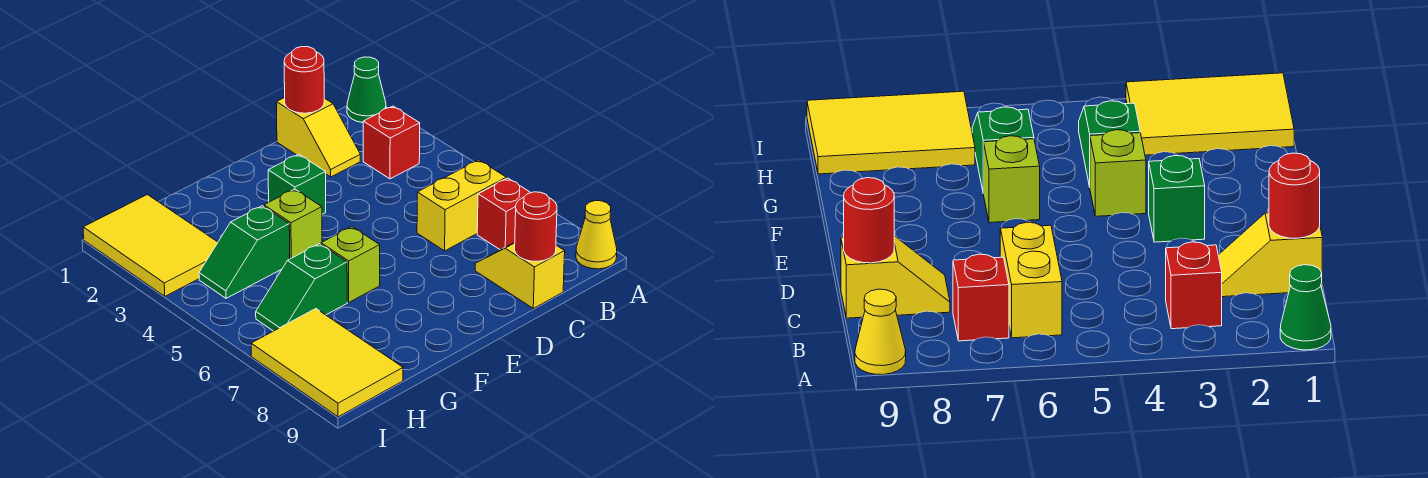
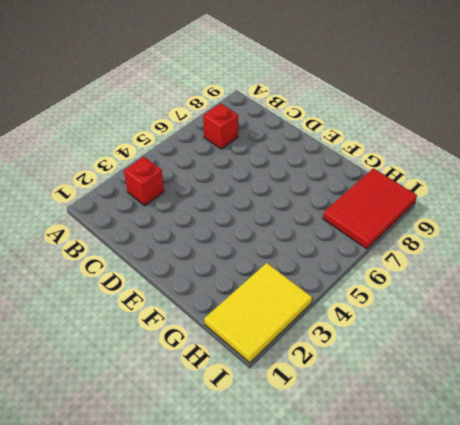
red tile H7:I9 level 1 -> yellow tile H7:I9 level 1
none -> green cone A1 level 1
none -> yellow cone A9 level 1
none -> yellow brick B6:C6 level 1

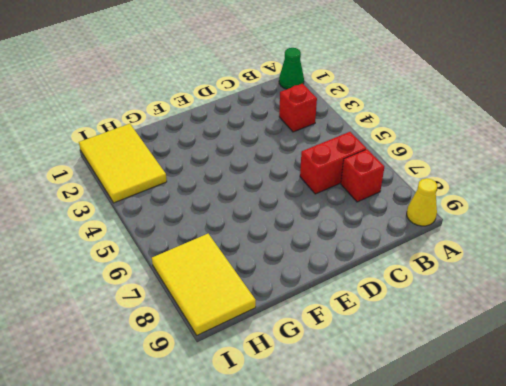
red brick B6:C6 level 1 -> yellow brick B6:C6 level 1
none -> yellow slope C1:C2 level 1 top 1
none -> yellow slope C8:C9 level 1 top 9
none -> green brick E3 level 1

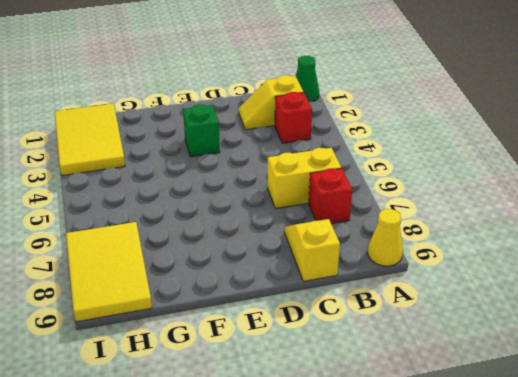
yellow slope B2:C2 level 1 top B -> yellow slope C1:C2 level 1 top 1
none -> lime brick F4 level 1
none -> lime brick F6 level 1
none -> green slope G4:H4 level 1 top G

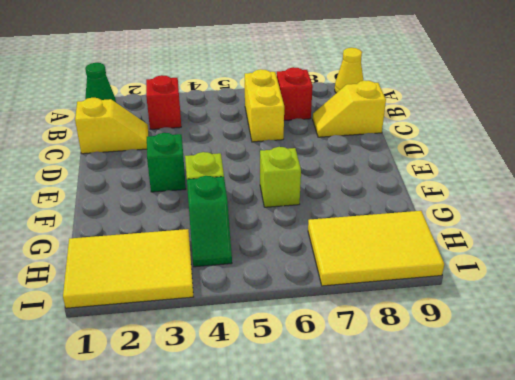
none -> green slope G6:H6 level 1 top G
none -> red round brick C1 level 2
none -> red round brick C9 level 2

